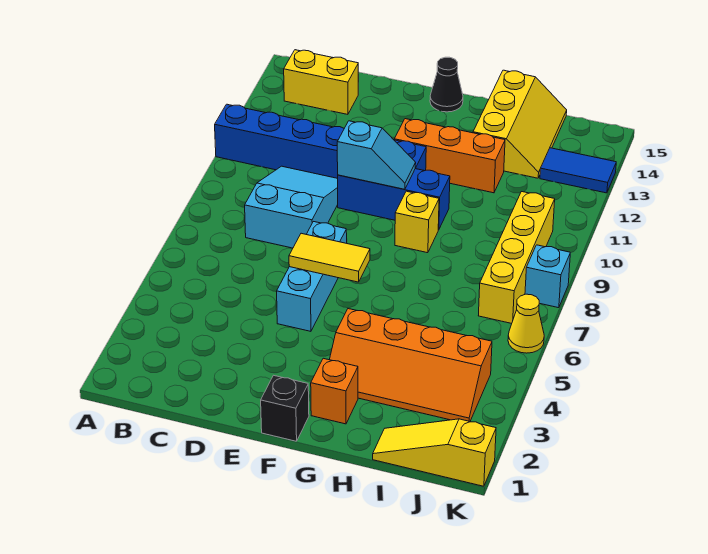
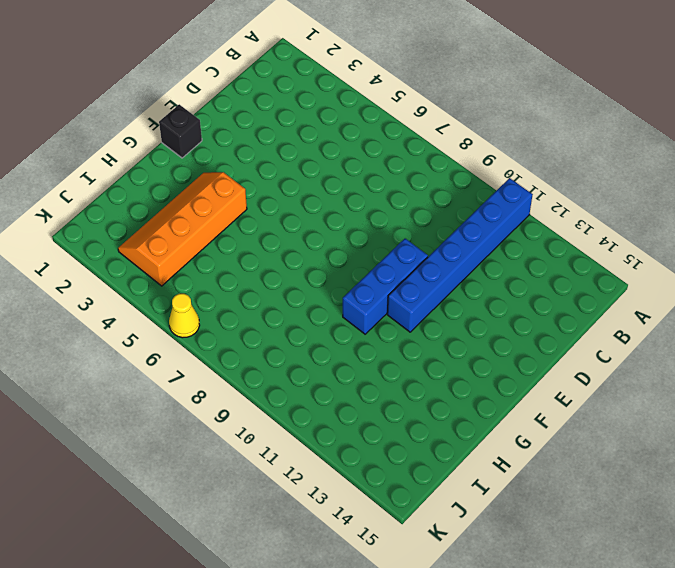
none -> yellow brick B14:C14 level 1
none -> cyan slope C8:D10 level 1 top 8
none -> cyan brick E5:E7 level 1

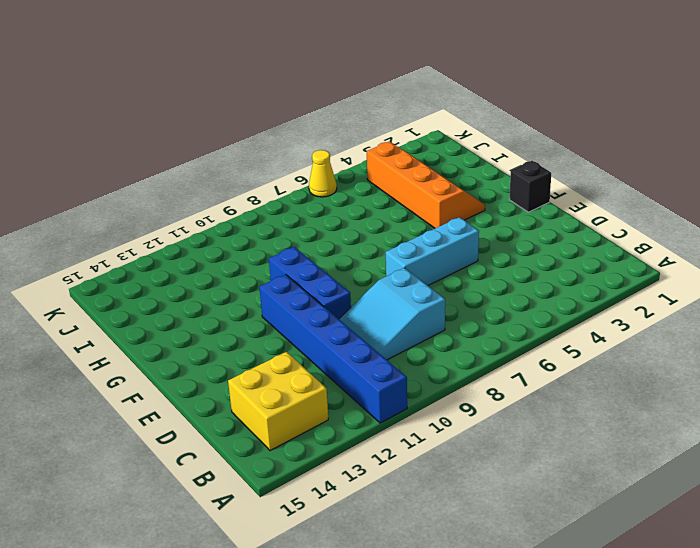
yellow brick B13:C14 level 1 -> yellow brick B14:C14 level 1
none -> orange brick F12:H12 level 1
none -> black cone F15 level 1
none -> orange brick G2 level 1

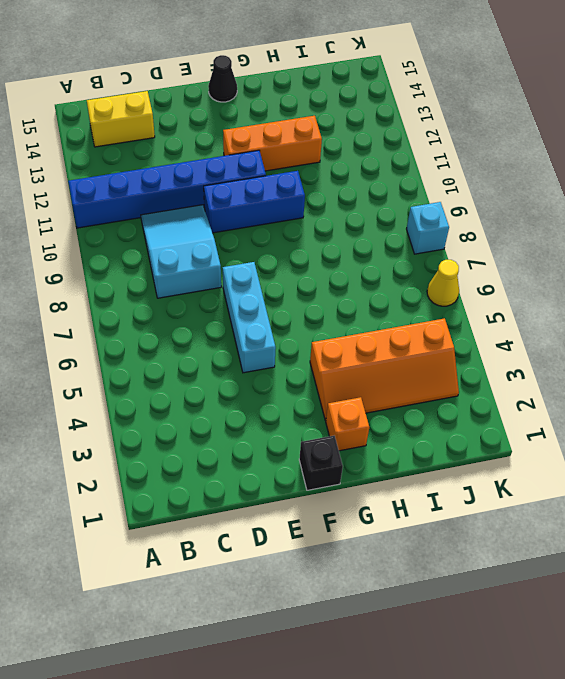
none -> yellow brick G9 level 1
none -> yellow slope H13:I15 level 1 top H
none -> yellow slope I1:K1 level 1 top K

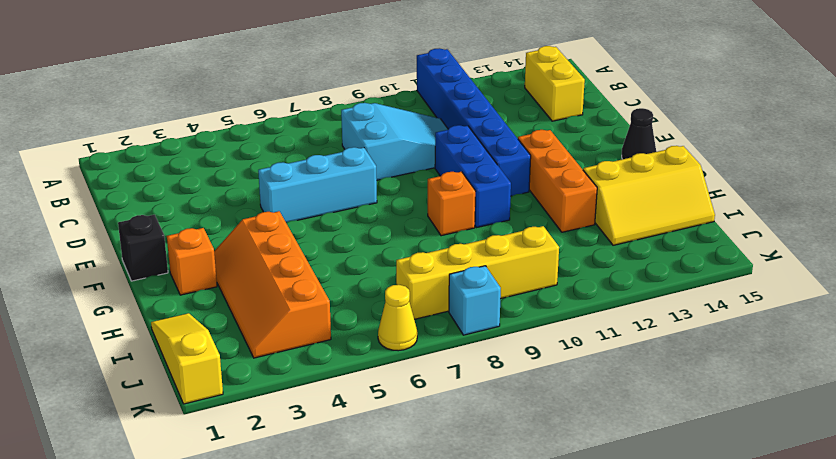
orange brick G9 level 1 -> yellow brick G9 level 1
none -> blue tile J13:K13 level 1
none -> yellow tile E6:F6 level 2
none -> cyan slope E10:F10 level 2 top E

